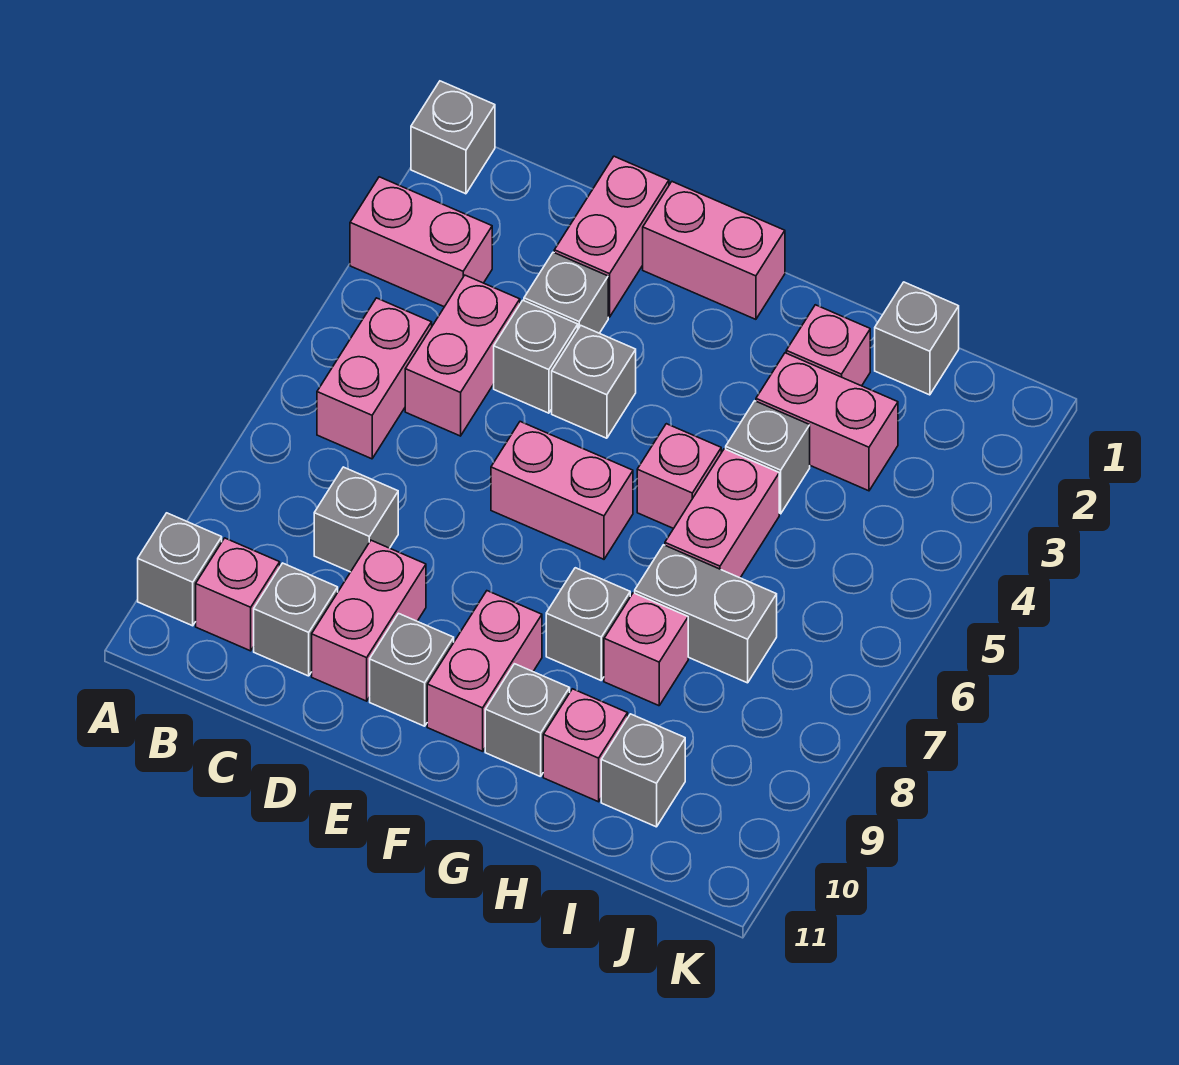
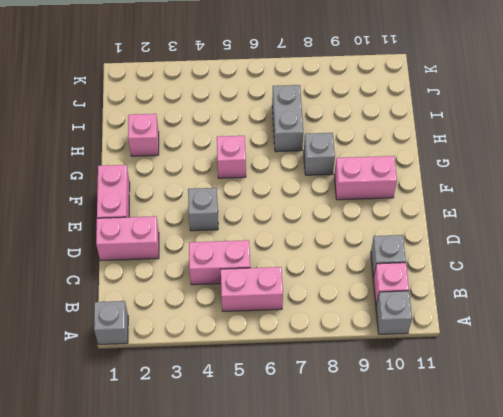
none -> pink brick A3:B3 level 1
none -> grey brick C8 level 1
none -> grey brick D3 level 1

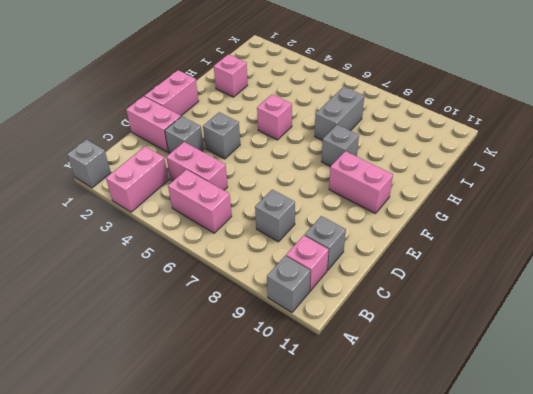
none -> grey brick D4 level 1
none -> pink brick D9:D10 level 1
none -> pink brick E6:F6 level 1

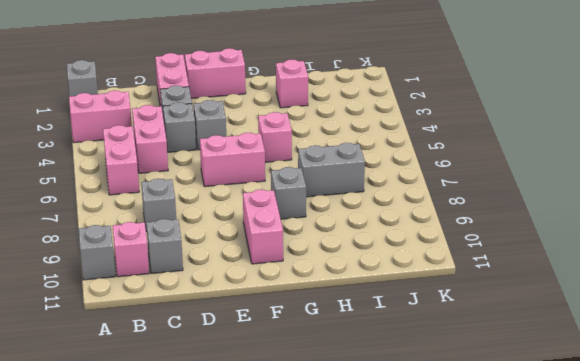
none -> pink brick D9:D10 level 1
none -> grey brick E10 level 1
none -> grey brick G10 level 1

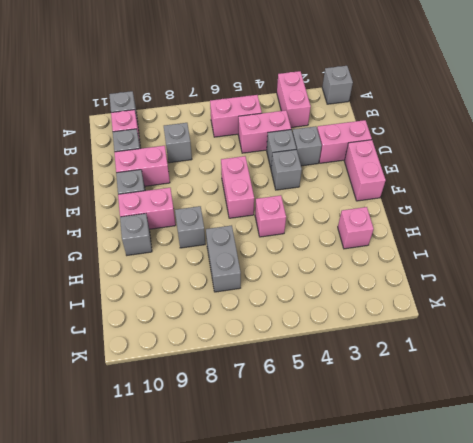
none -> pink brick H3:I3 level 1
none -> grey brick H4 level 1
none -> pink brick H5:H6 level 1

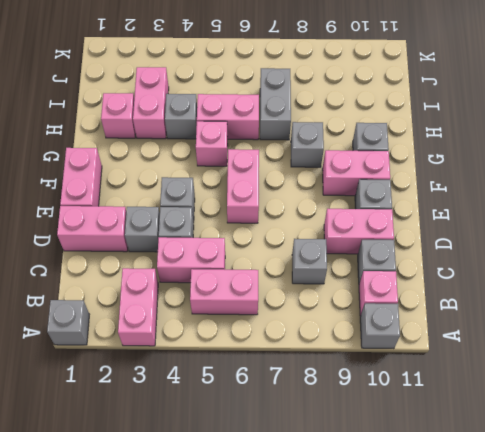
none -> pink brick H8 level 1
none -> pink brick H10 level 1
none -> grey brick I1 level 1

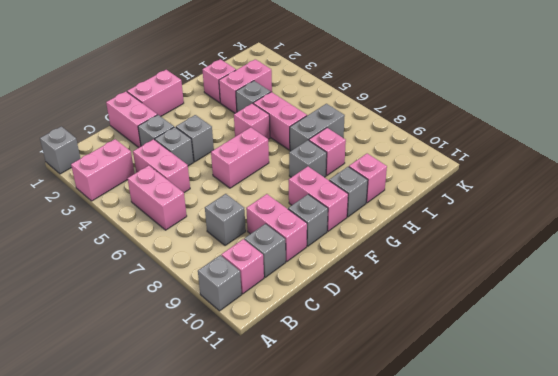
none -> grey brick I1 level 1
none -> grey brick I10 level 1

